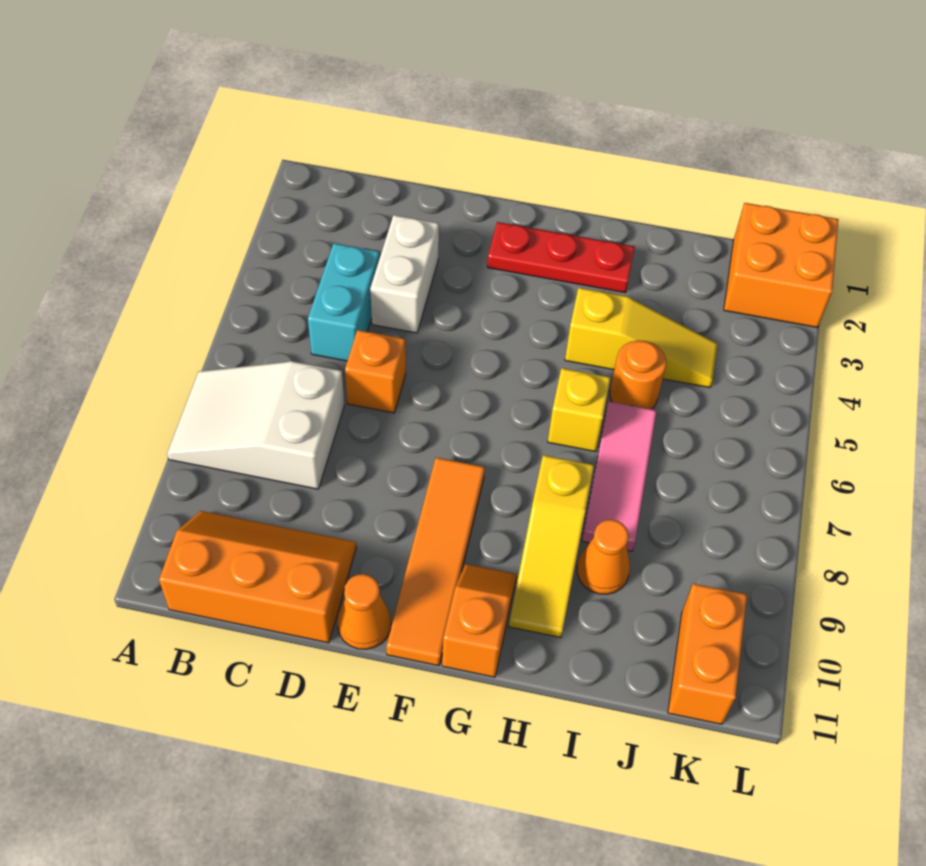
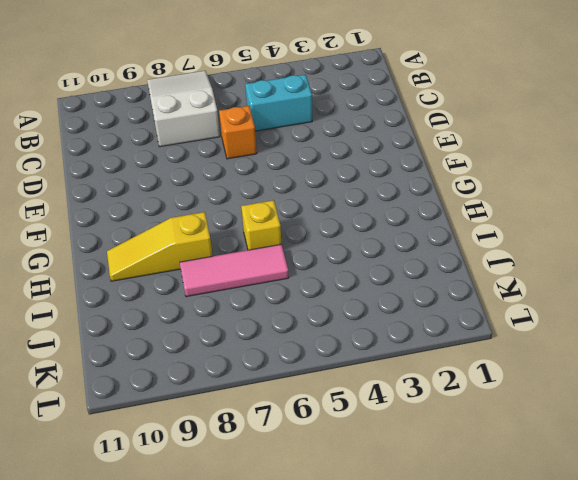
none -> orange slope B10:D11 level 1 top 11
none -> white brick D3:D4 level 1
none -> orange cone E11 level 1

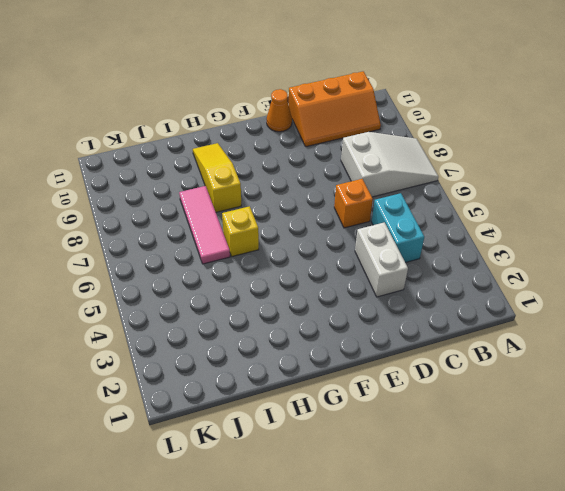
none -> red plate F2:H2 level 1
none -> orange tile F8:F11 level 1
none -> orange slope G10:G11 level 1 top 11

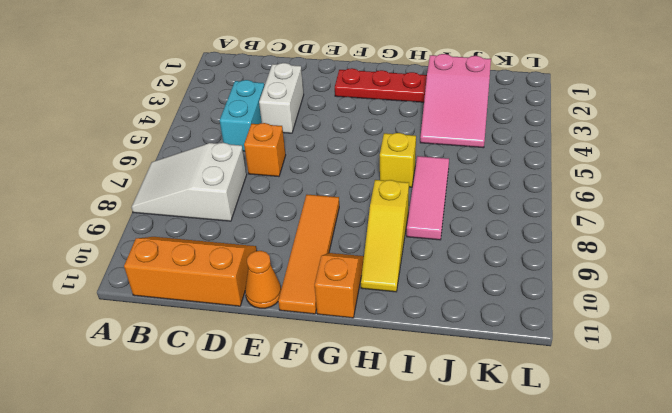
pink slope I2:J4 level 1 top 2 -> yellow slope H4:J4 level 1 top H
none -> orange round brick I5 level 1
none -> orange cone I9 level 1
none -> orange brick K1:L2 level 1

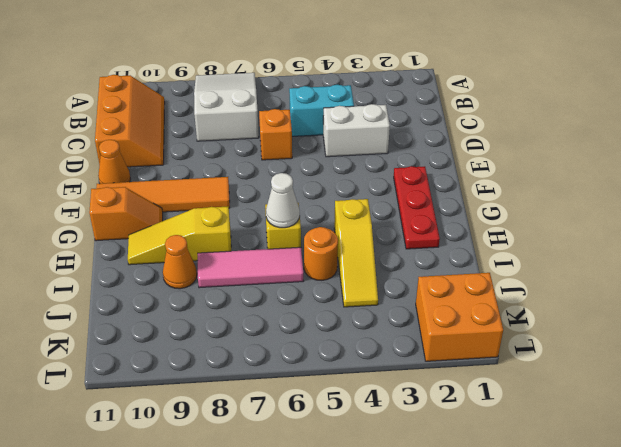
white cone H6 level 2 -> none
none -> orange brick K10:K11 level 1

